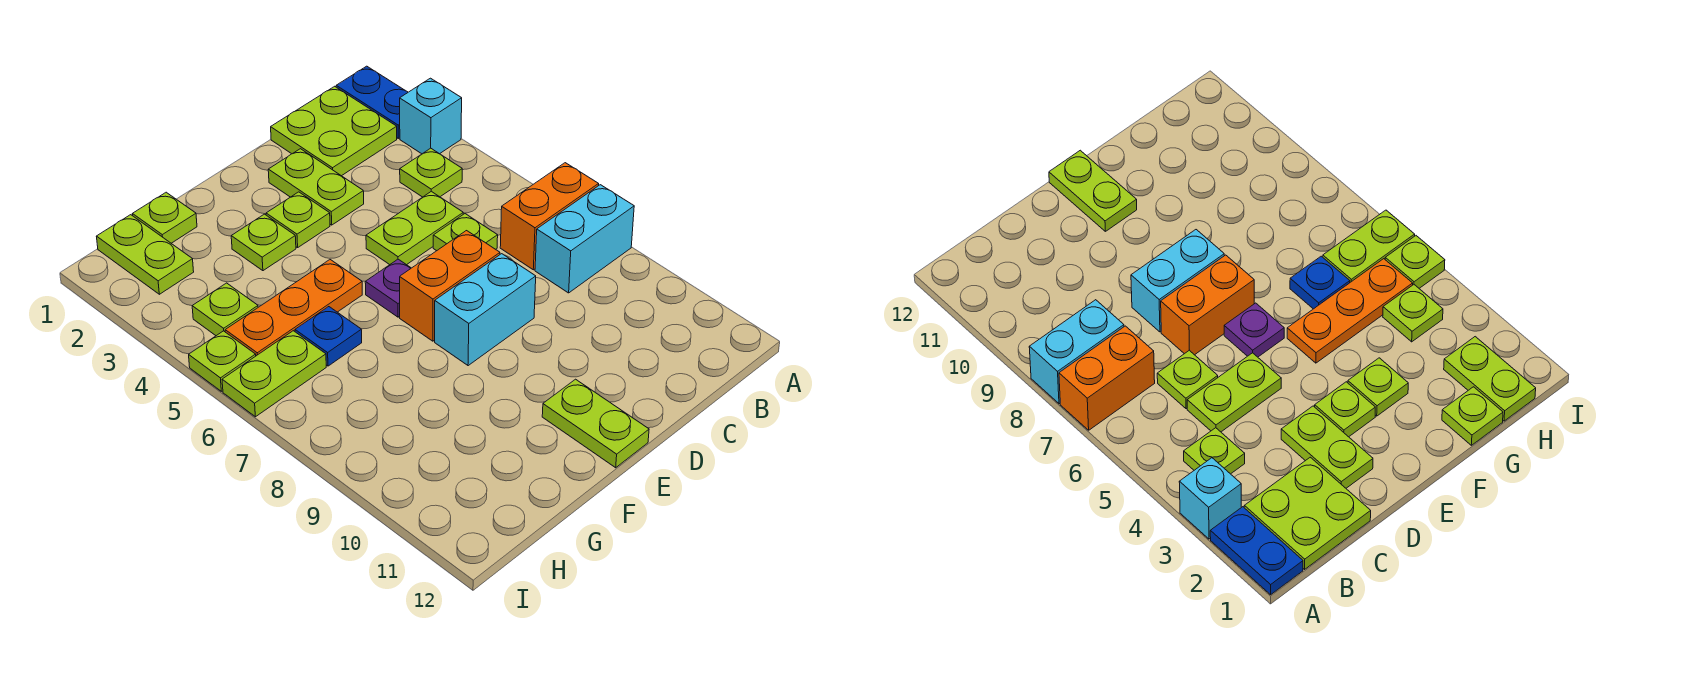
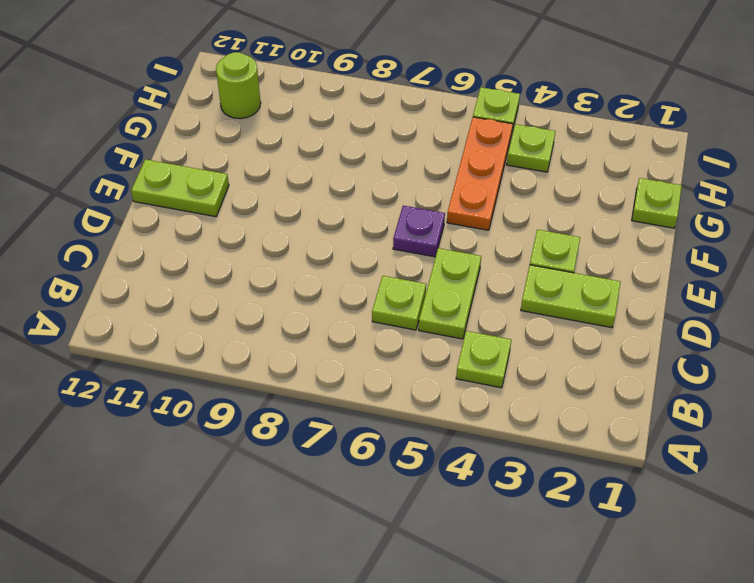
lime round brick H11 level 1 -> none
none -> blue plate A1:A2 level 1
none -> cyan brick A3 level 1
none -> orange brick A7:B7 level 1

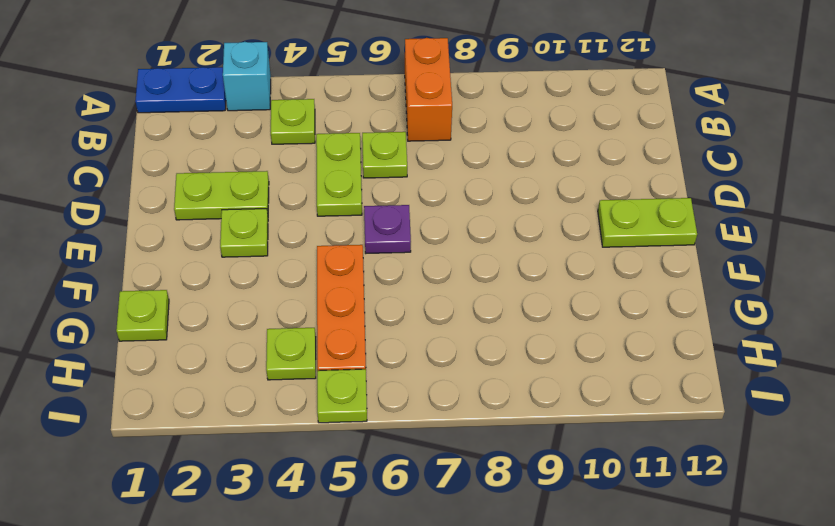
none -> cyan brick A8:B8 level 1
none -> lime plate B1:C2 level 1
none -> orange brick D7:E7 level 1

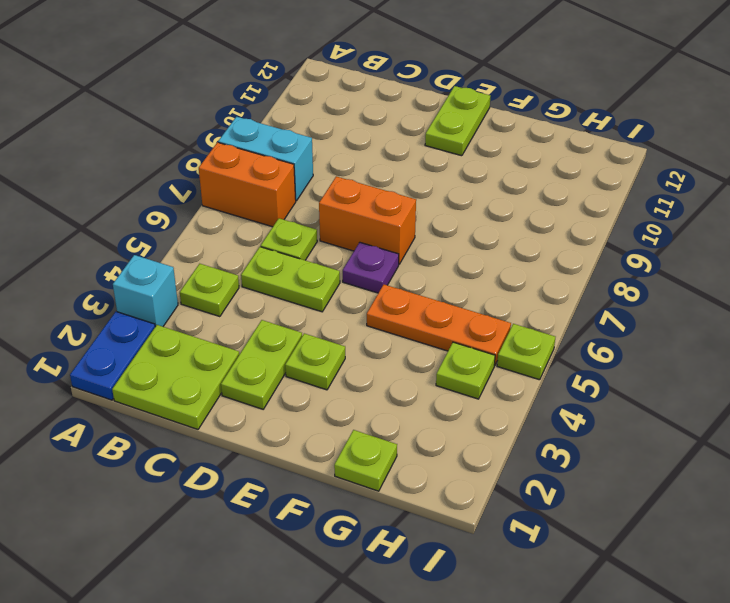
none -> cyan brick D8:E8 level 1
none -> lime plate F3 level 1
none -> blue plate G6 level 1

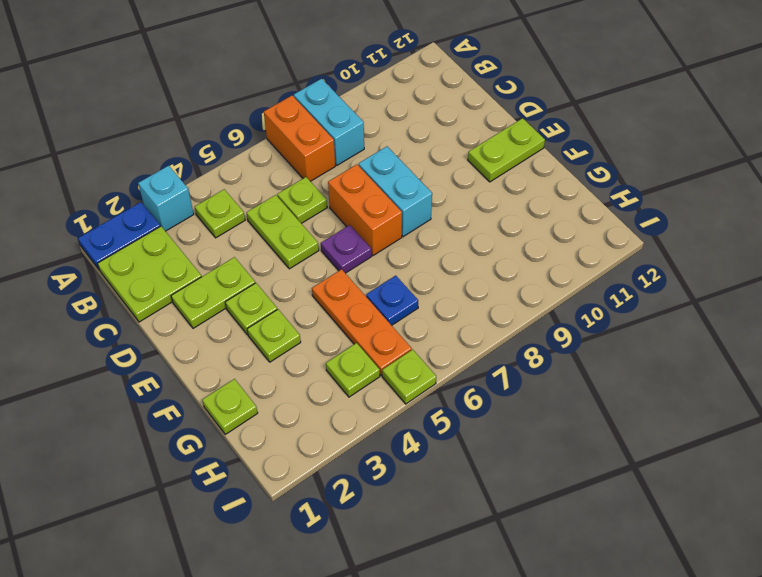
none -> lime plate H1:H2 level 1
none -> lime plate H6:I6 level 1

